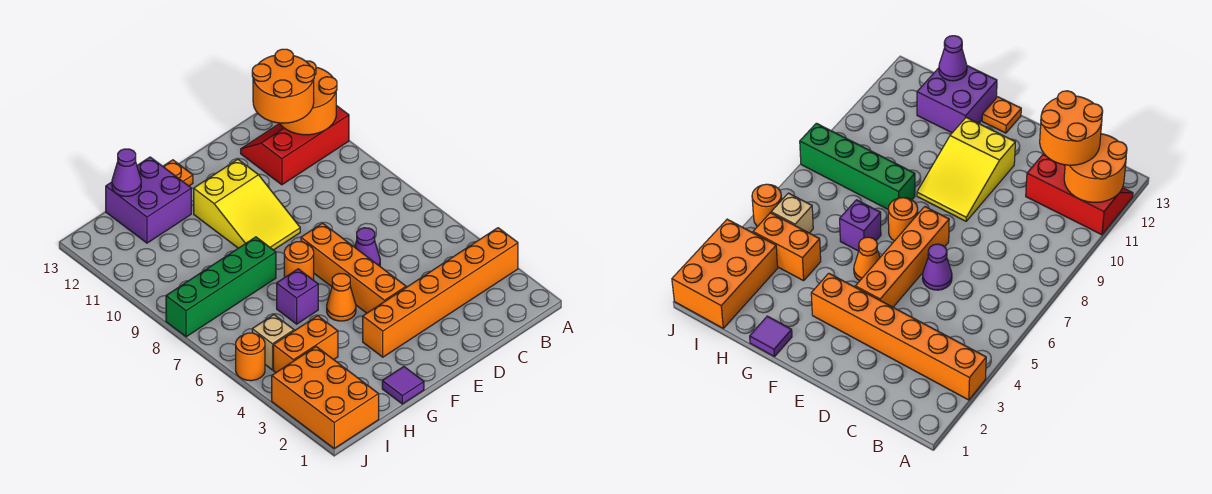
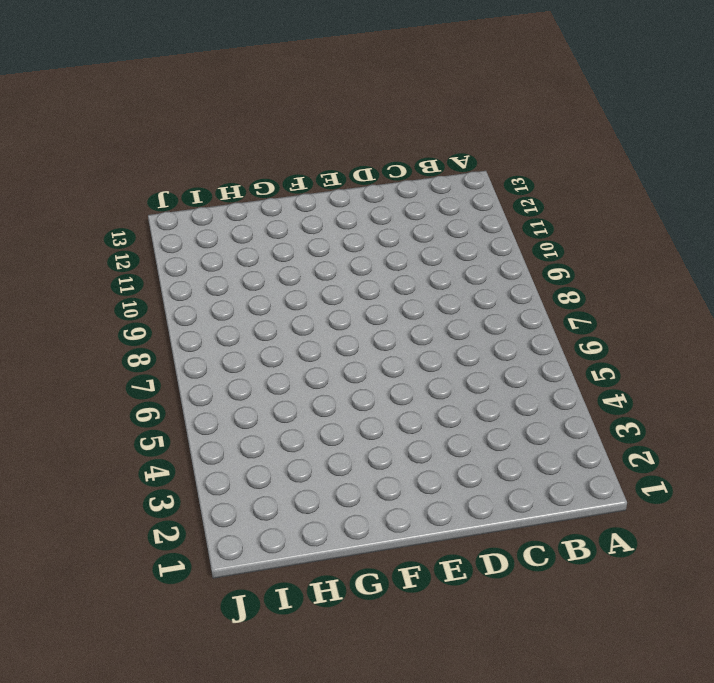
none -> orange brick A3:F3 level 1
none -> red slope A11:C12 level 1 top 11
none -> purple cone D6 level 1

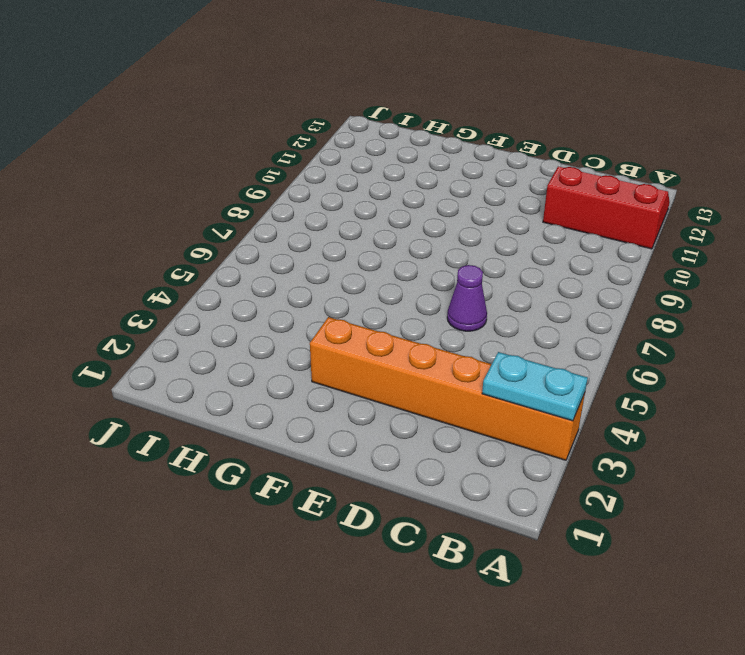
cyan plate A3:B3 level 2 -> none
none -> orange brick E4:E7 level 1
none -> yellow slope E9:F11 level 1 top 11
none -> orange cone F5 level 1

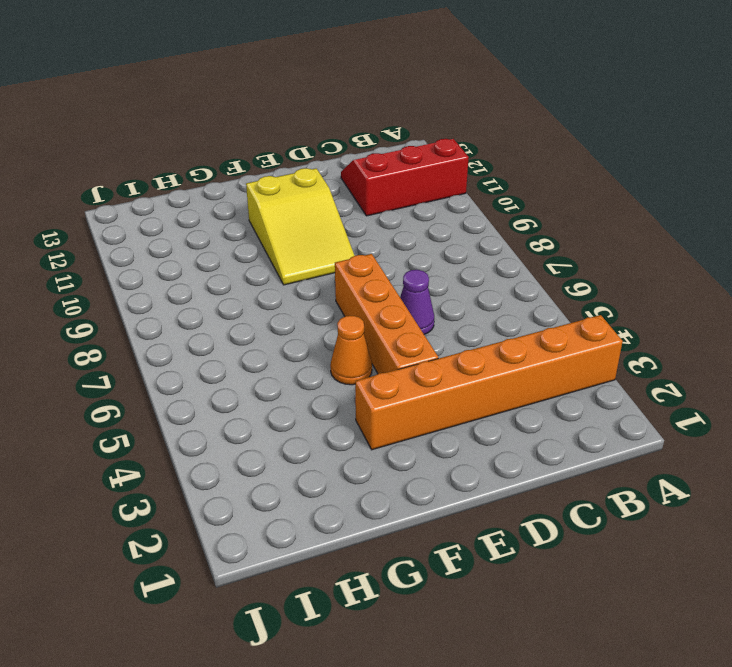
none -> orange round brick F7 level 1
none -> orange plate F13 level 1
none -> purple tile G1 level 1

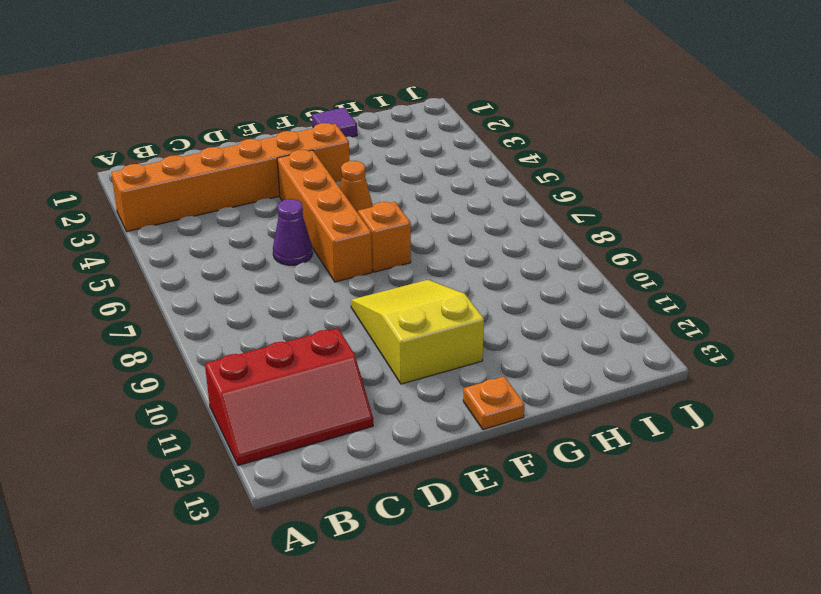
orange brick F7 level 1 -> orange round brick F7 level 1
none -> purple brick G6 level 1
none -> green brick G8:J8 level 1
none -> purple brick G12:H13 level 1

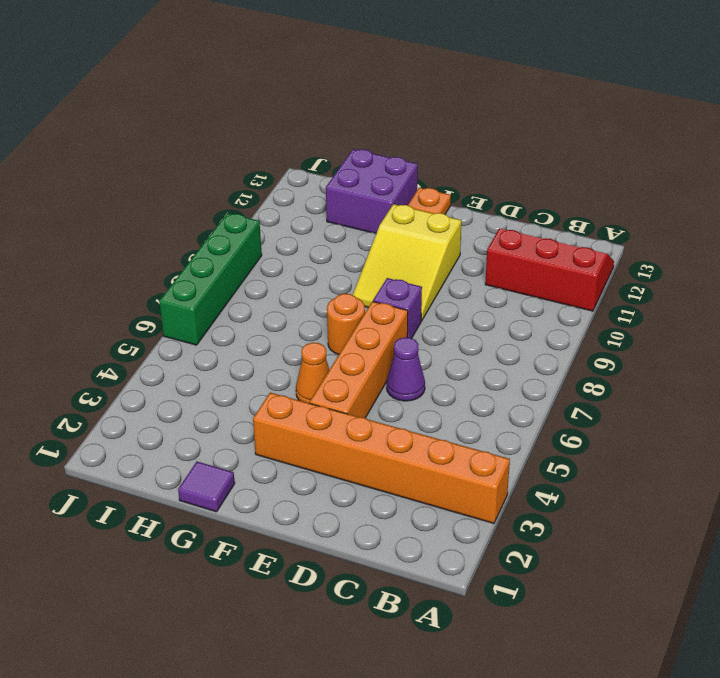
purple brick E8 level 1 -> purple brick G6 level 1
green brick J6:J9 level 1 -> green brick G8:J8 level 1
none -> orange brick H4:I4 level 1
none -> orange brick I1:J3 level 1
none -> tan brick I5 level 1

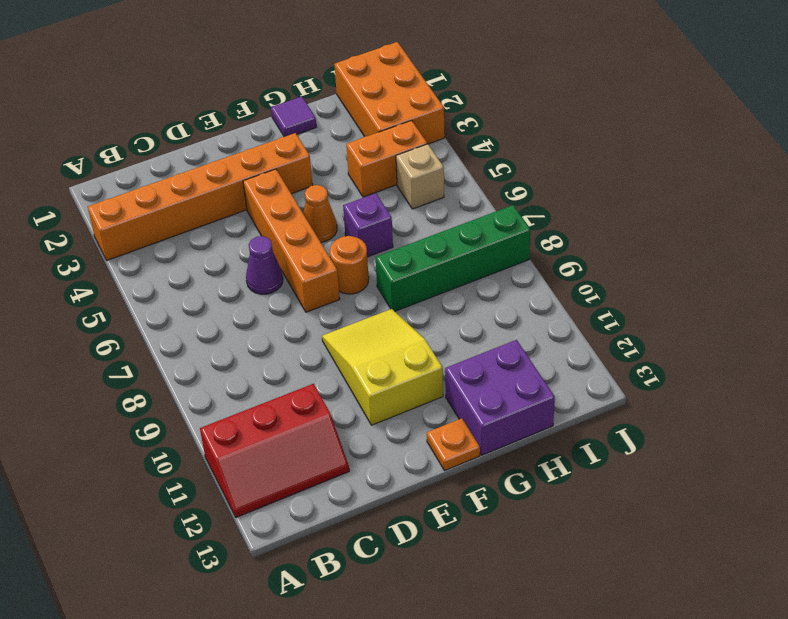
none -> orange round brick J5 level 1
none -> orange round brick A11:B12 level 2
none -> purple cone H13 level 2

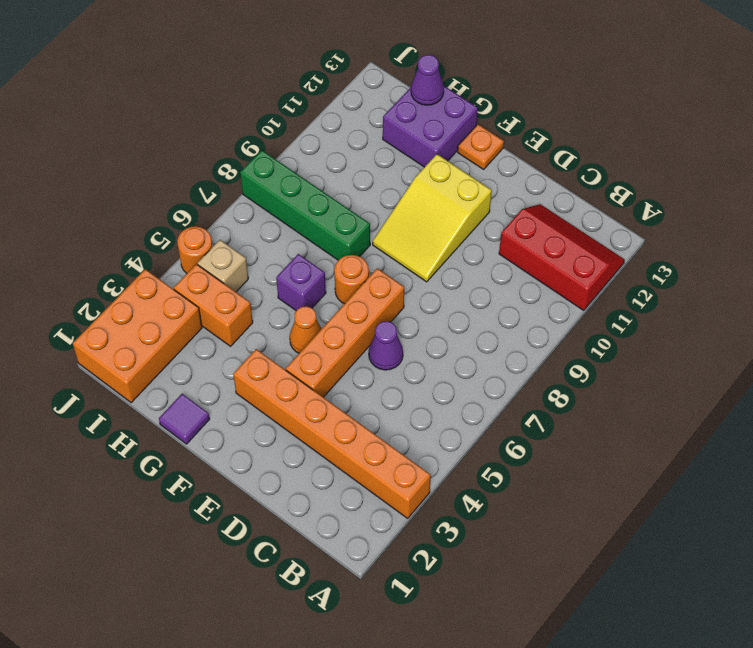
none -> orange round brick A11:B12 level 2
none -> orange round brick B11:C12 level 3

